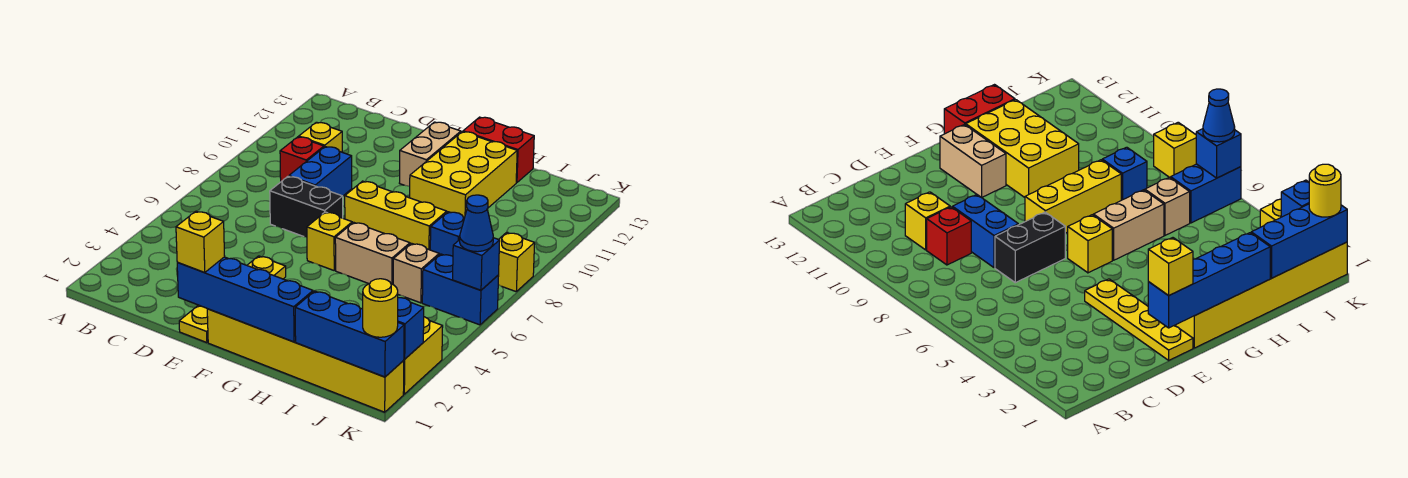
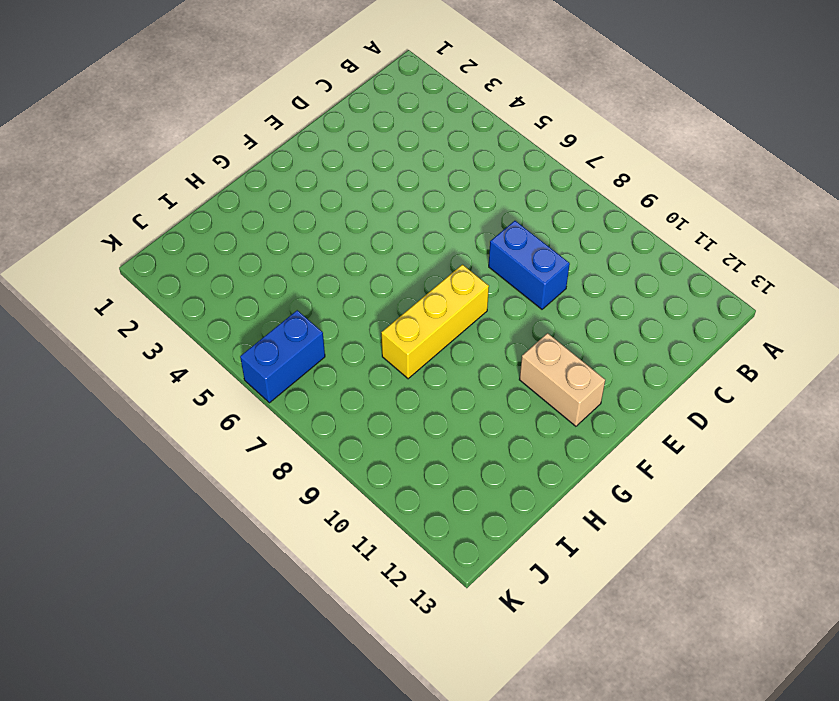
none -> red brick C9 level 1
none -> yellow brick C10 level 1
none -> black brick D7:E7 level 1

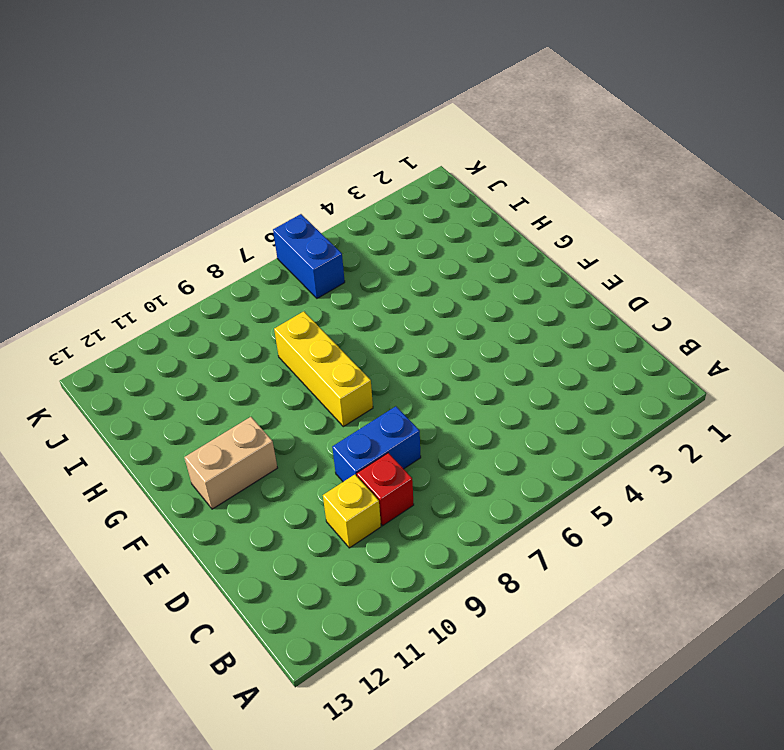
none -> black brick D7:E7 level 1
none -> yellow plate E1:E4 level 1
none -> yellow brick F1:K1 level 1

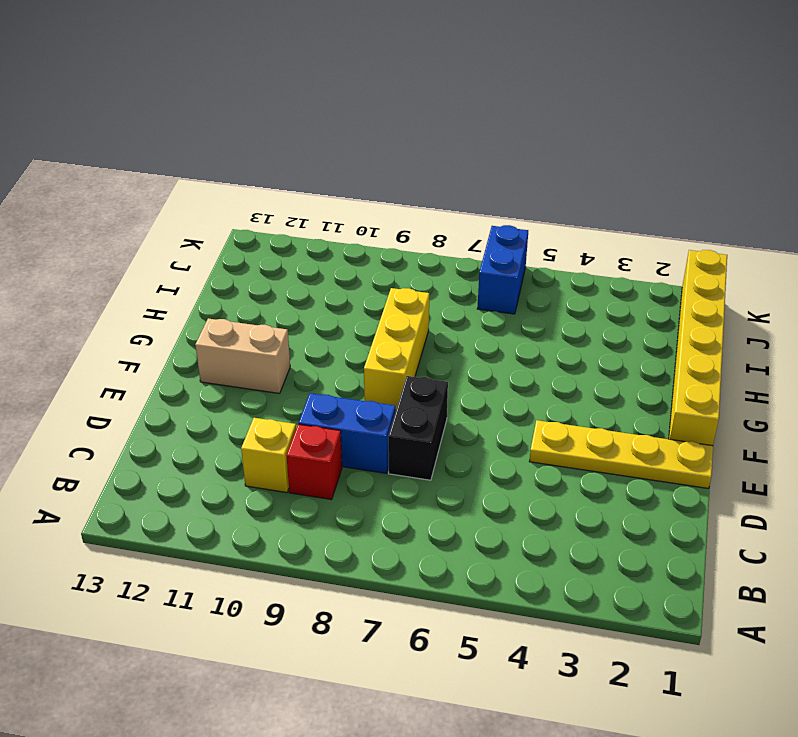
none -> yellow brick F6 level 1
none -> tan brick G6:H6 level 1
none -> yellow brick G10:H12 level 1

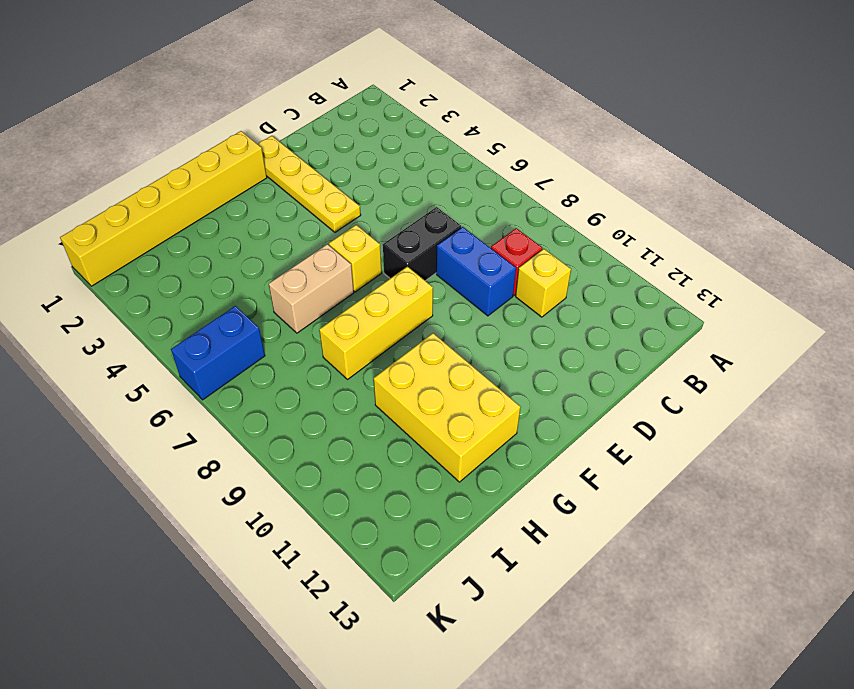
none -> tan brick F11:F12 level 1
none -> red brick G13:H13 level 1
none -> tan brick I6 level 1

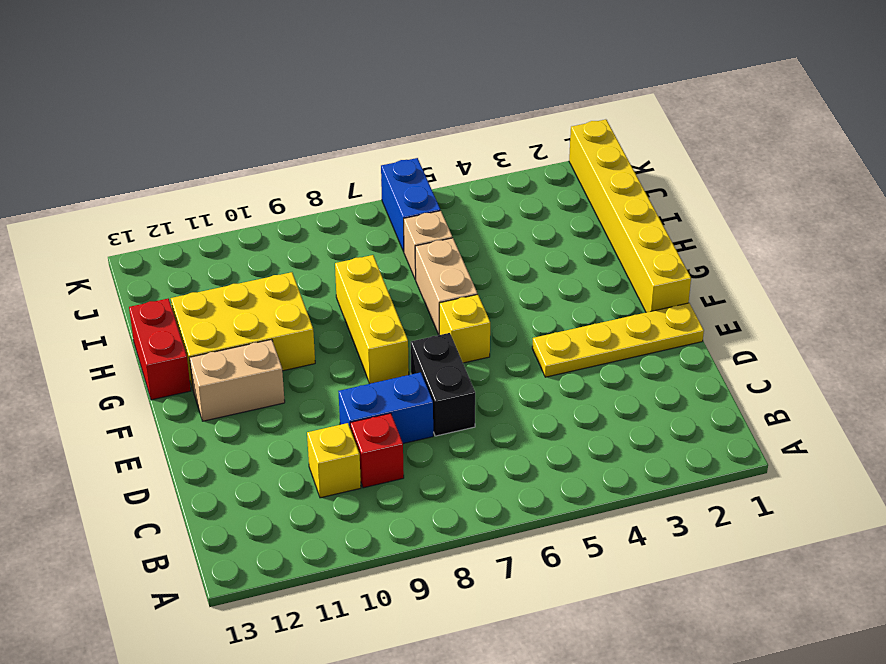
none -> blue brick I8 level 1
none -> yellow brick K2:K3 level 1
none -> yellow brick K8 level 1

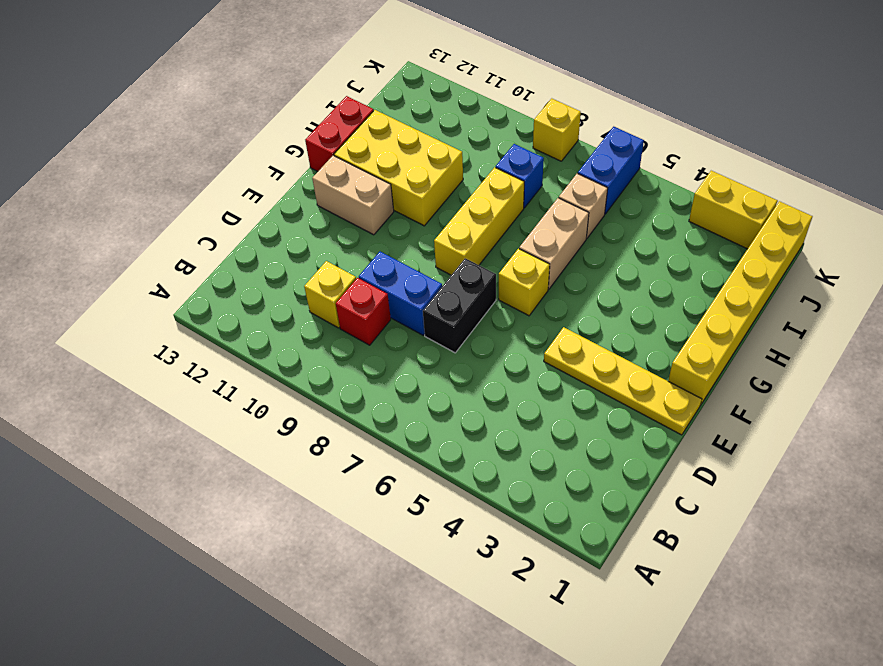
none -> blue brick E1:H1 level 2
none -> blue brick I1:K1 level 2
none -> blue brick K2 level 2

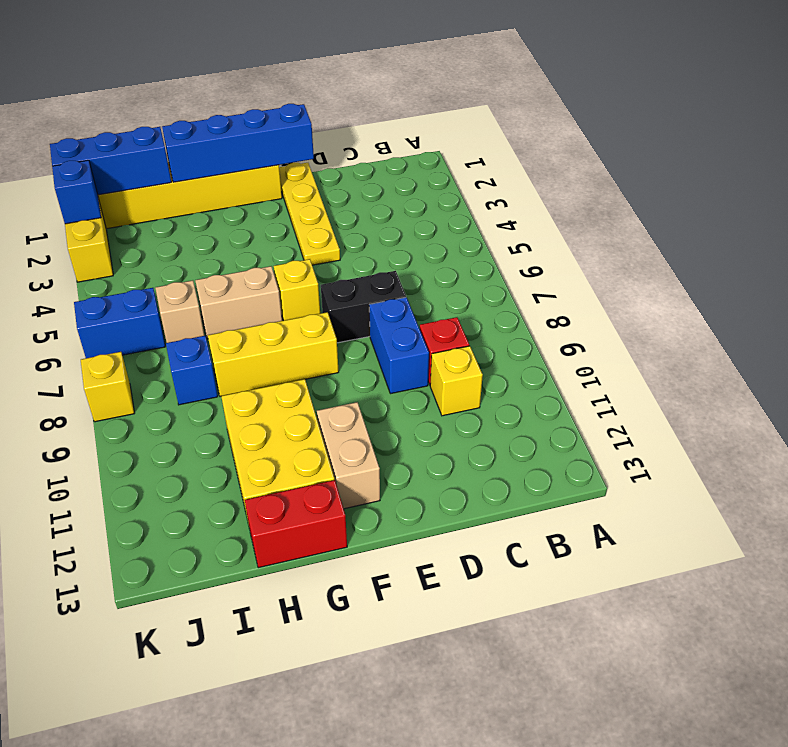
none -> blue brick K6 level 2
none -> yellow brick E1 level 3
none -> yellow round brick K1 level 3

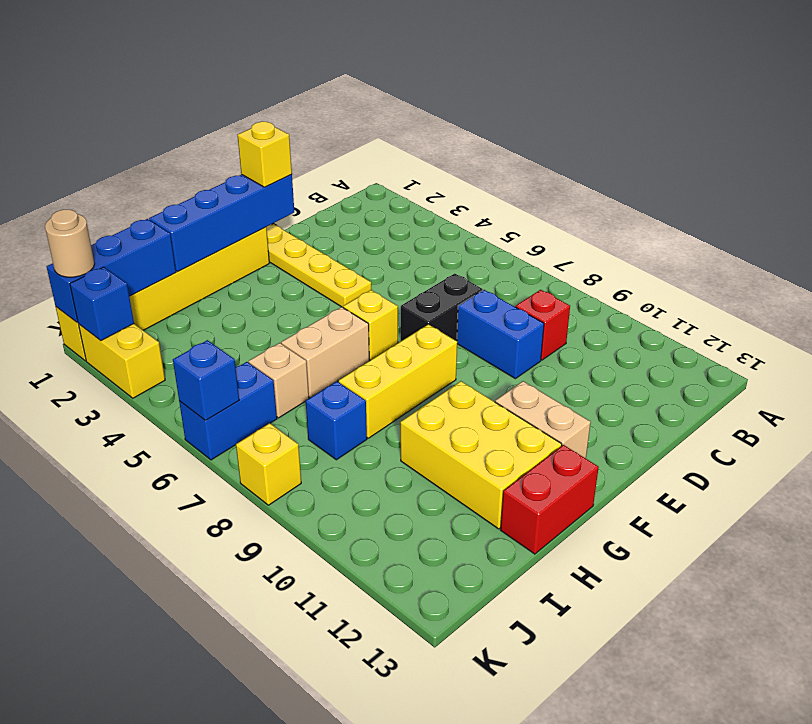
tan round brick K1 level 3 -> yellow round brick K1 level 3
none -> yellow brick C10 level 1
none -> blue cone K6 level 3

